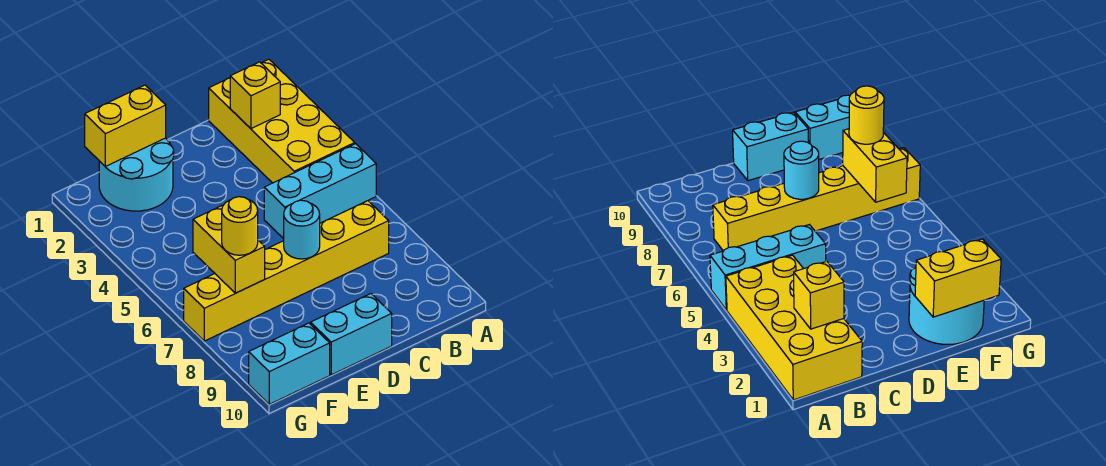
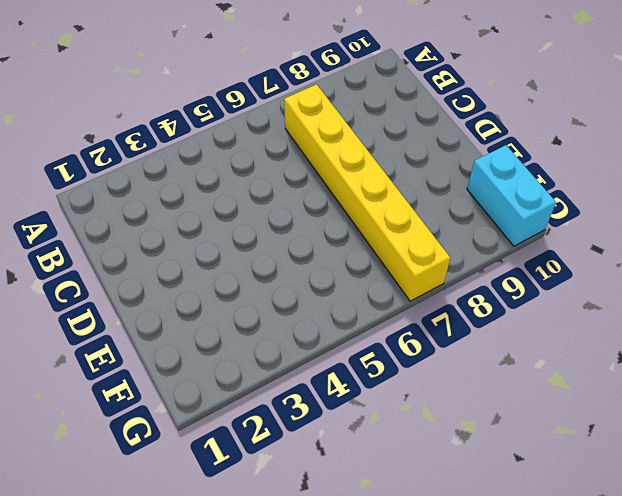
none -> yellow brick A1:B4 level 1
none -> cyan brick A5:C5 level 1

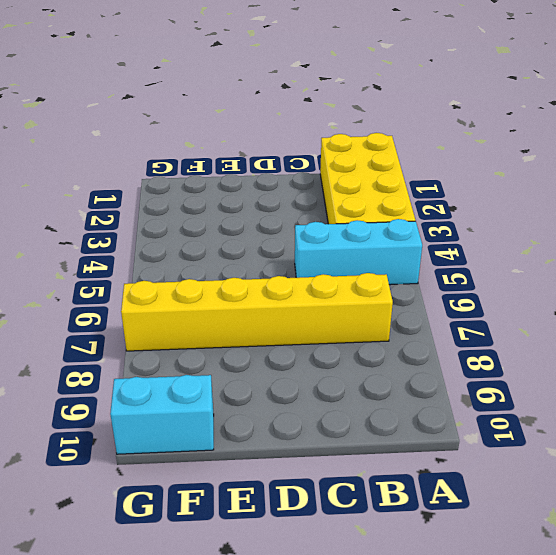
none -> cyan brick D10:E10 level 1
none -> cyan round brick E1:F2 level 1

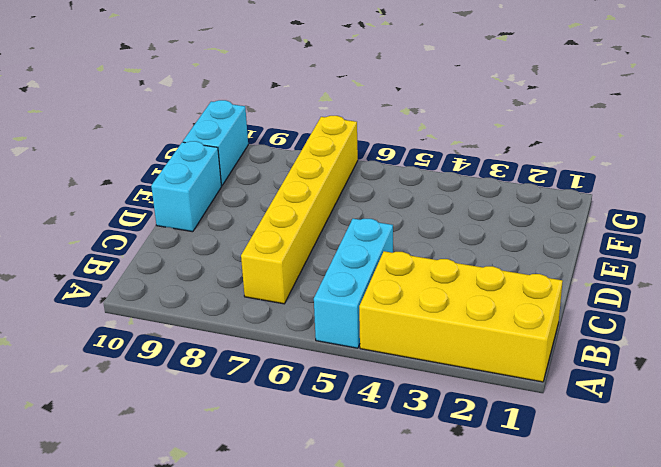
none -> cyan round brick E1:F2 level 1
none -> yellow brick B2 level 2

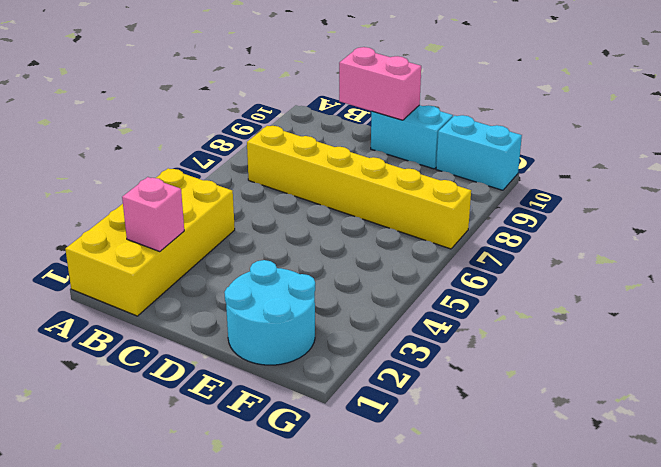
pink brick B2 level 2 -> yellow brick B2 level 2
pink brick C10:D10 level 2 -> none
none -> cyan brick A5:C5 level 1
none -> cyan round brick D7 level 2

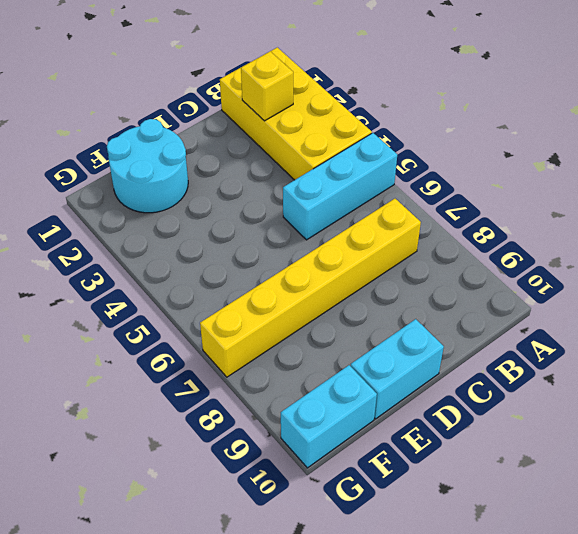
none -> cyan round brick D7 level 2
none -> yellow brick E1:F1 level 2

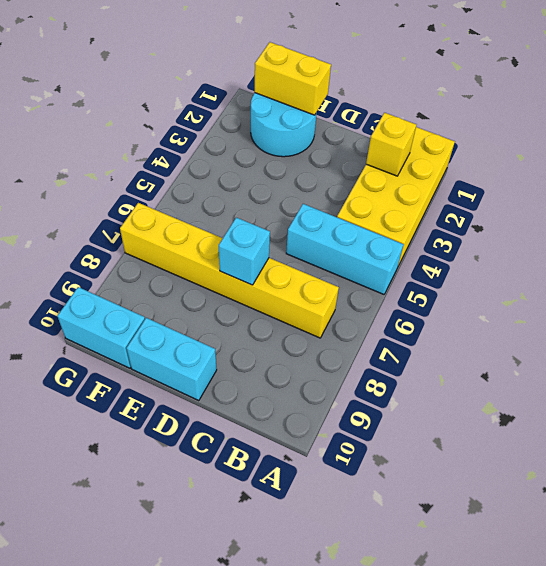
cyan brick D7 level 2 -> cyan round brick D7 level 2
none -> yellow brick F6:F7 level 2
none -> yellow round brick F7 level 3

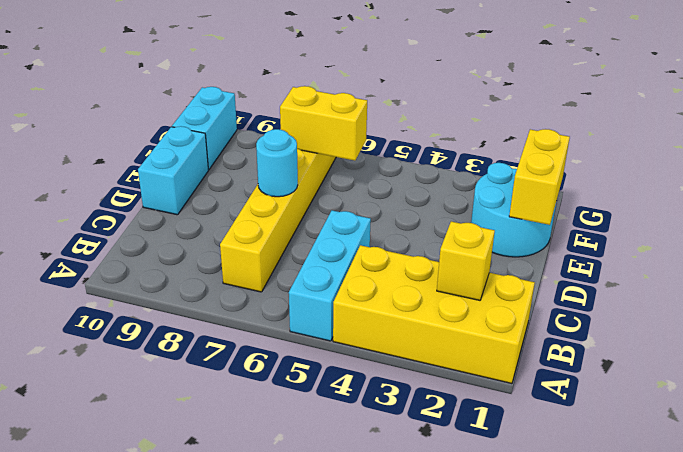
none -> yellow round brick F7 level 3

